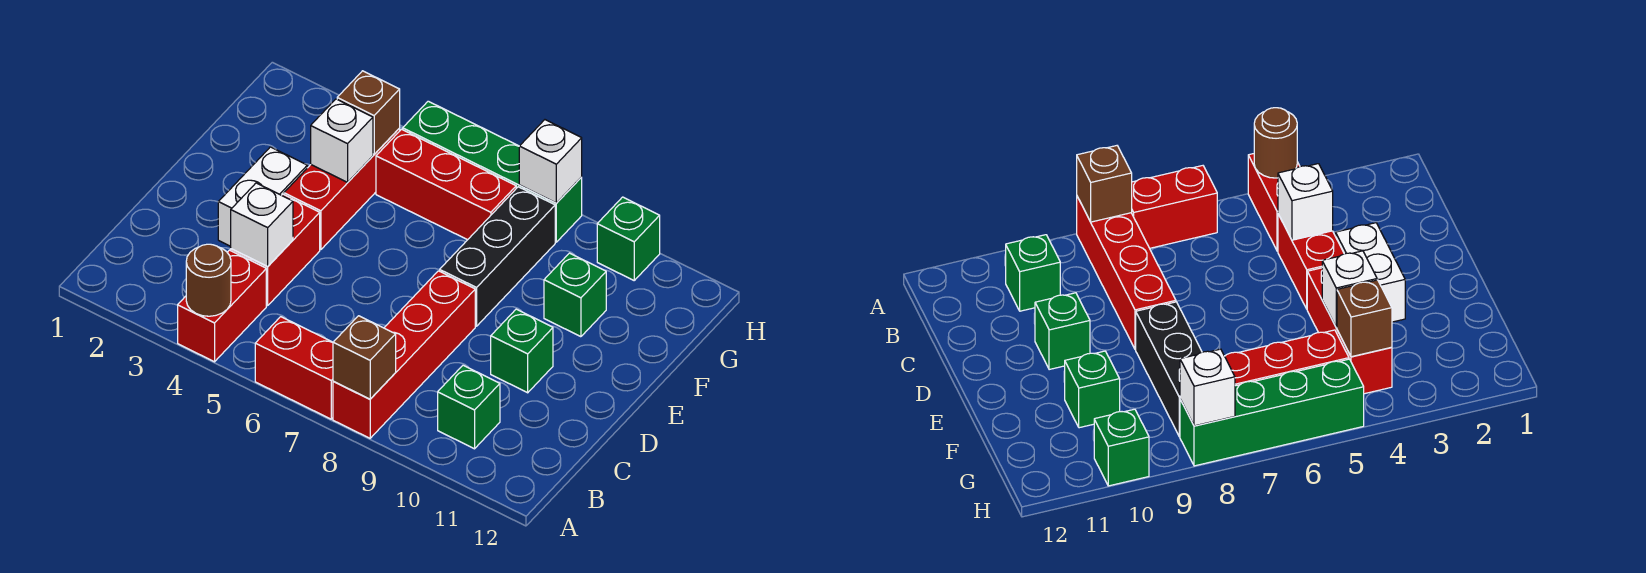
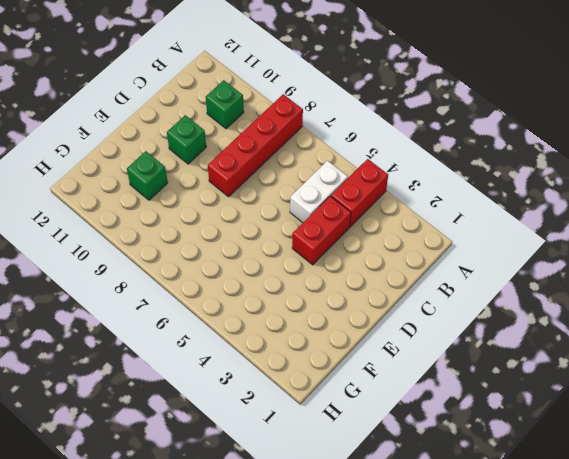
white brick B5:C5 level 1 -> white brick D3:E3 level 1
none -> red brick A6:A7 level 1
none -> red brick E4:G4 level 1
none -> black brick E8:G8 level 1

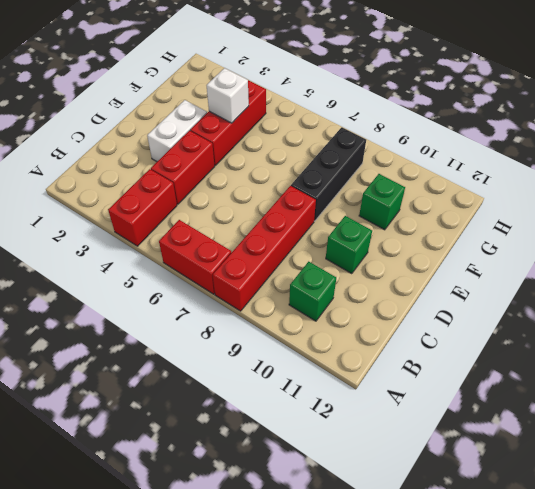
none -> red brick G5:G7 level 1
none -> green brick H5:H8 level 1
none -> green brick H10 level 1

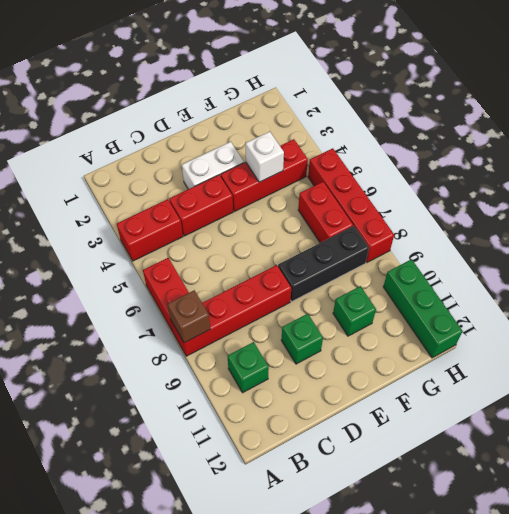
red brick G6:G7 level 1 -> red brick G5:G7 level 1
red brick H5:H8 level 1 -> green brick H5:H8 level 1
green brick H10:H12 level 1 -> green brick H10 level 1
none -> brown round brick A4 level 2
none -> white brick C4 level 2
none -> brown brick G4 level 2

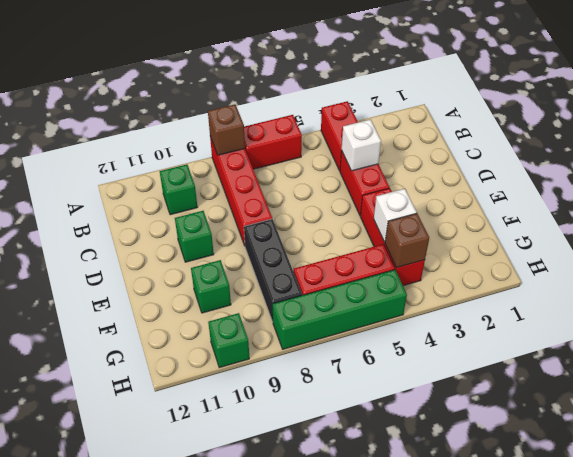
none -> white brick D3:E3 level 1
none -> brown round brick A4 level 2
none -> white brick H8 level 2

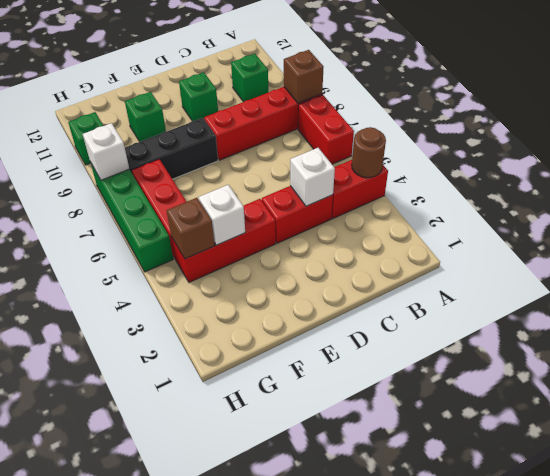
none -> white brick D3:E3 level 1

